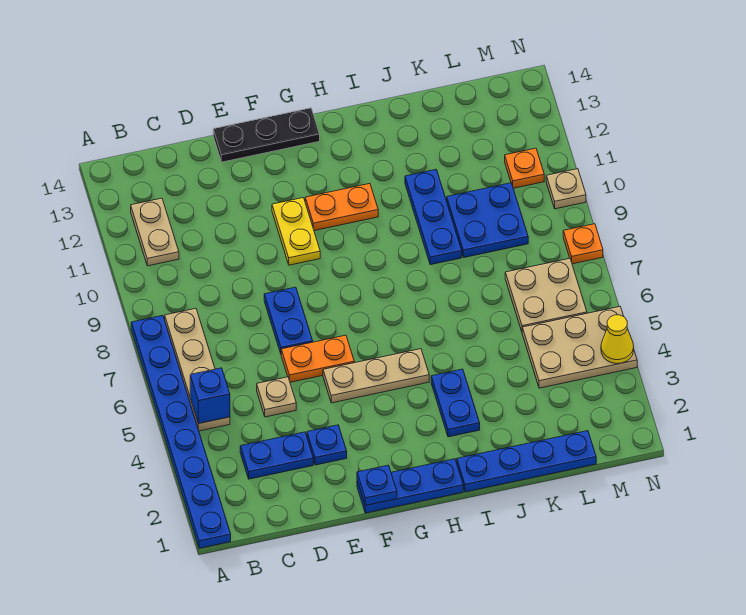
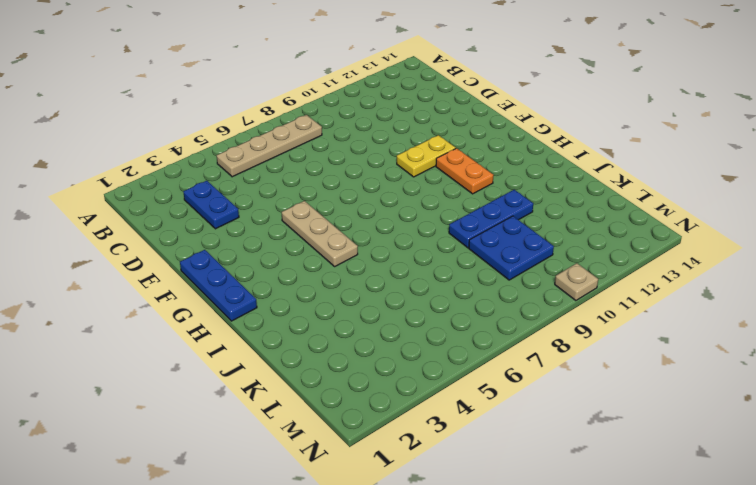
none -> blue plate A1:A8 level 1
none -> tan plate B11:B12 level 1
none -> tan plate D5 level 1

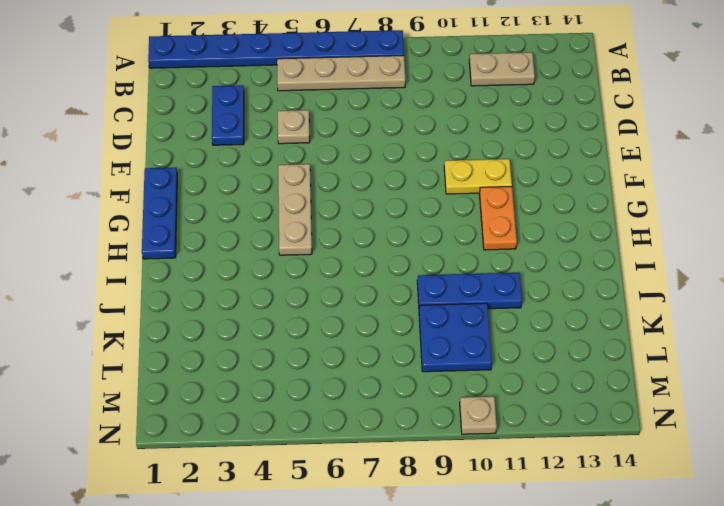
none -> blue plate E3 level 1
none -> orange plate E6:F6 level 1
none -> blue plate E7:E8 level 1

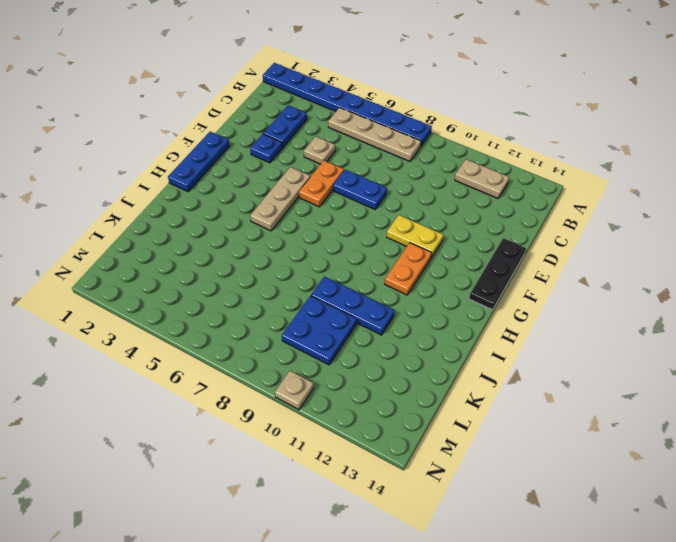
none -> blue plate I1:L1 level 1
none -> blue plate I3:I4 level 1
none -> tan plate L4:N5 level 1

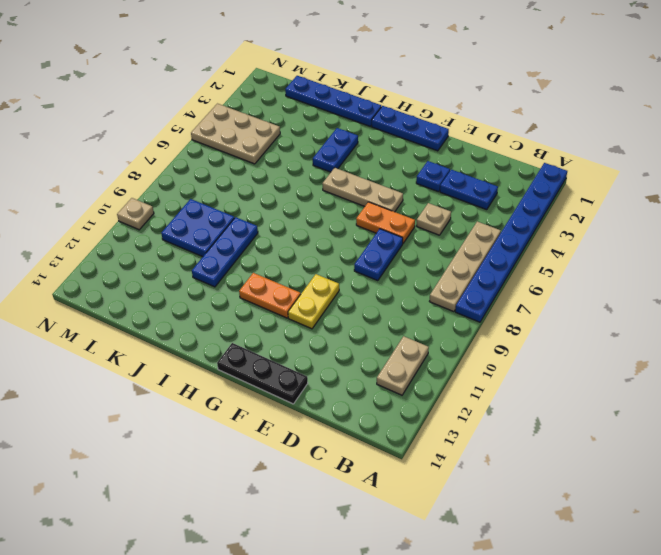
none -> tan plate L6:M7 level 1
none -> orange plate M11 level 1
none -> orange plate N8 level 1

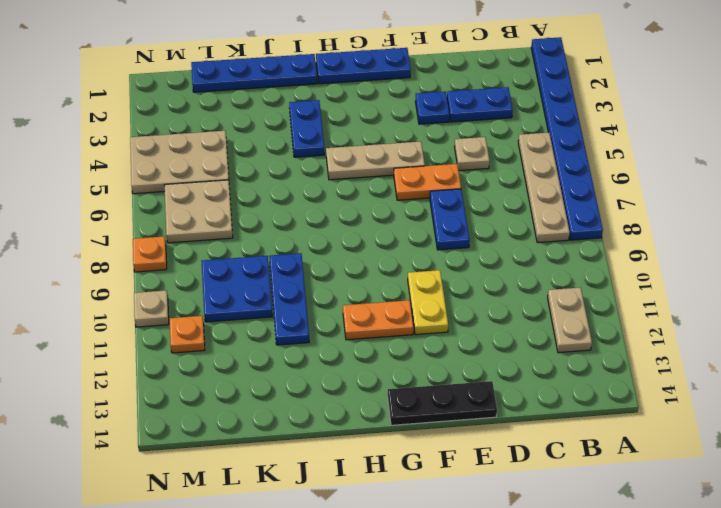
none -> blue brick B5 level 2
none -> blue plate F1 level 2
none -> yellow cone N4 level 2

